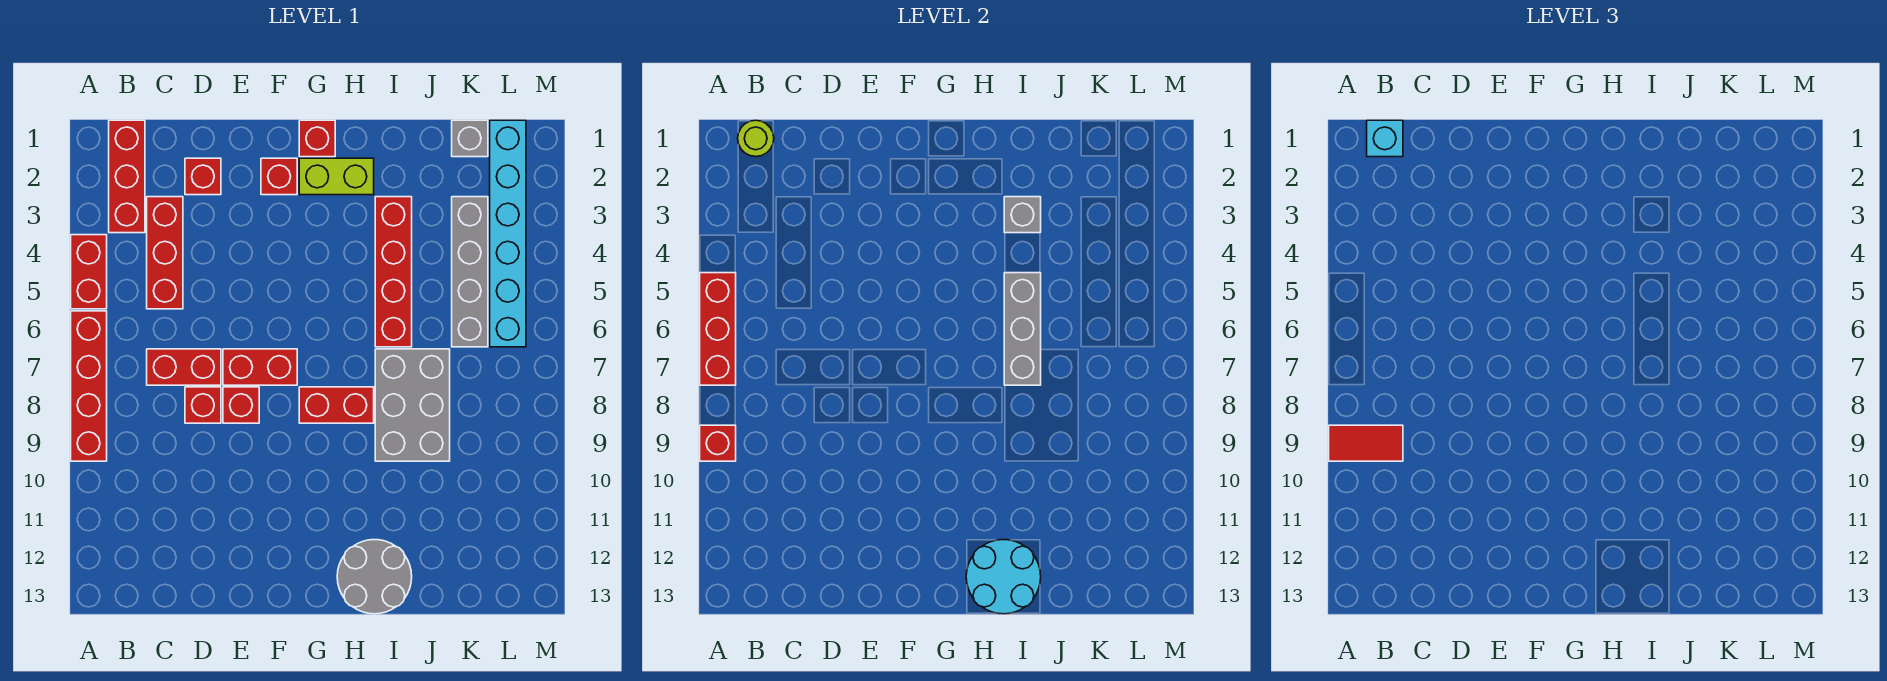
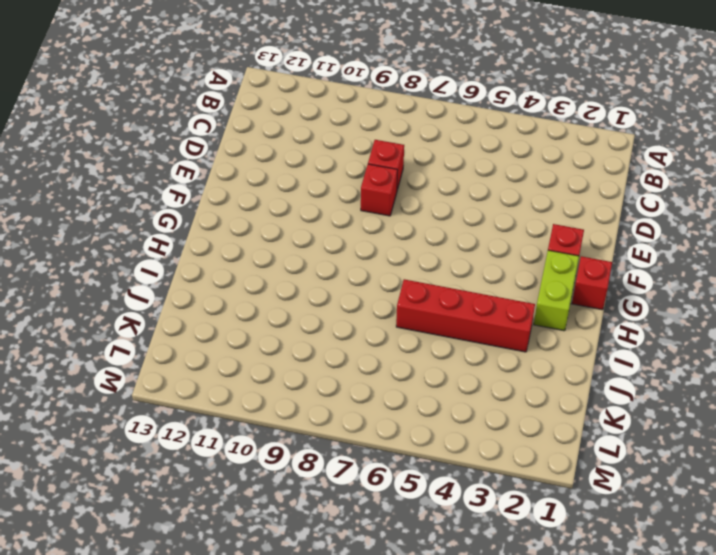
none -> red brick A4:A5 level 1
none -> red brick A6:A9 level 1
none -> red brick B1:B3 level 1

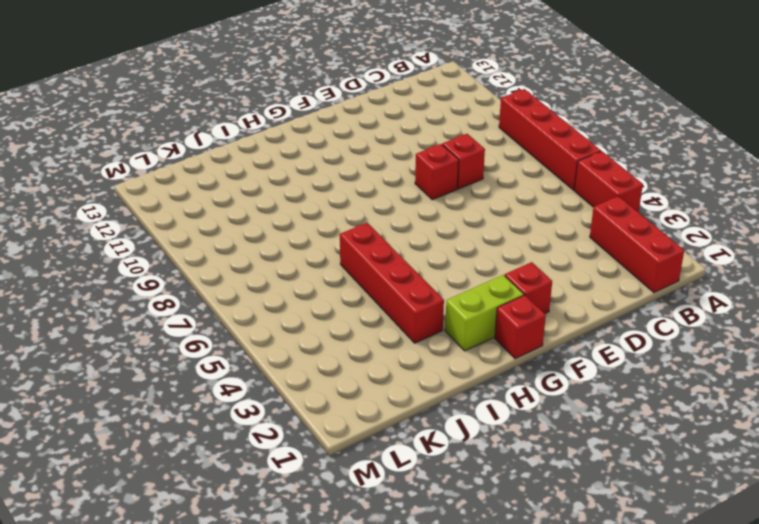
none -> red brick C3:C5 level 1
none -> red brick C7:D7 level 1
none -> red brick D2 level 1

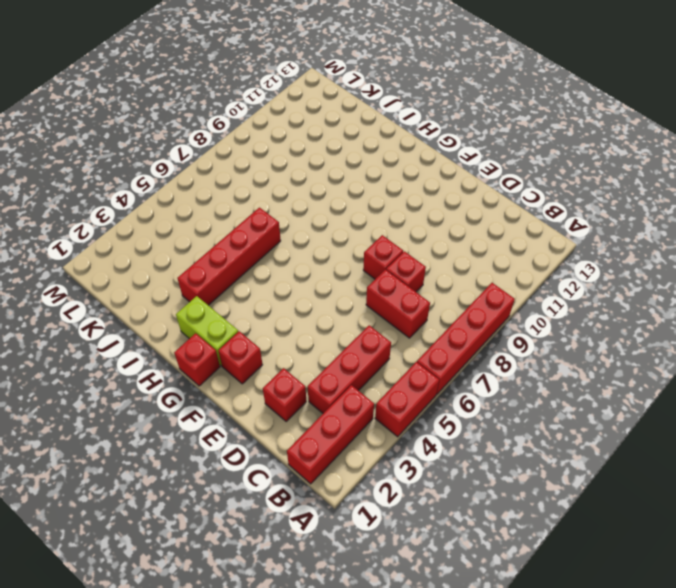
none -> red brick E7:F7 level 1
none -> red brick G8:H8 level 1
none -> grey round brick H12:I13 level 1

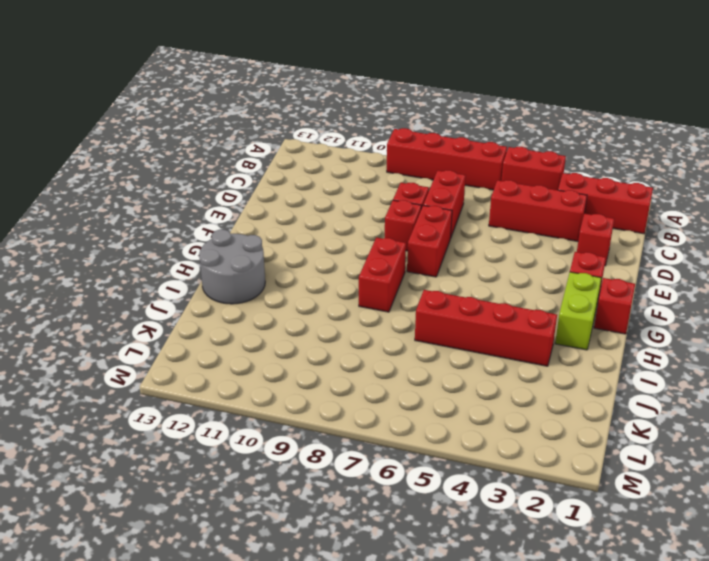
none -> grey brick I7:J9 level 1
none -> grey brick K1 level 1
none -> grey brick K3:K6 level 1

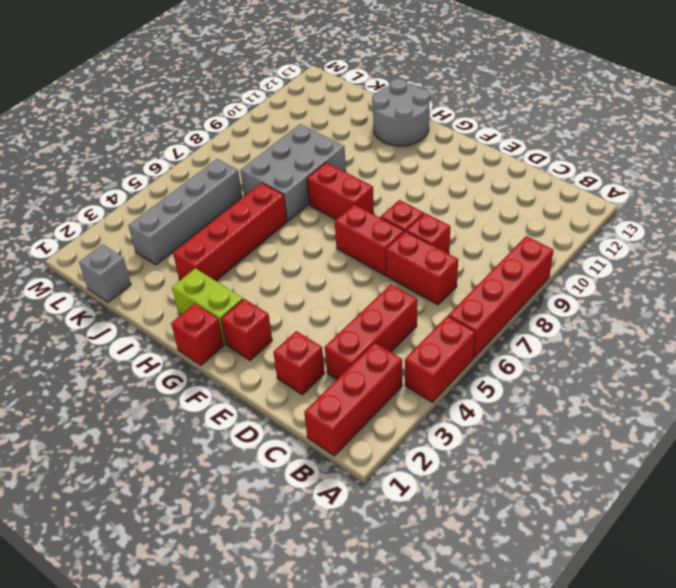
none -> cyan brick L1:L6 level 1
none -> red brick A5:A7 level 2
none -> red brick A9 level 2

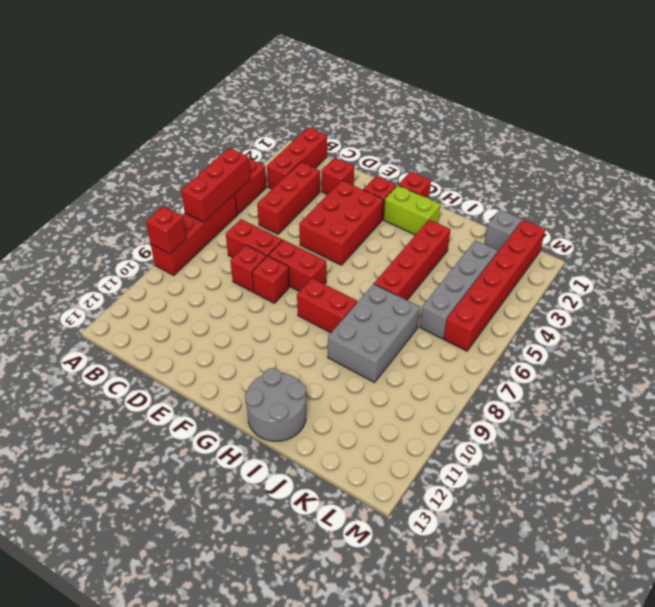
red brick E3:F5 level 1 -> none
red brick L1:L6 level 1 -> cyan brick L1:L6 level 1
none -> lime round brick B1 level 2
none -> cyan round brick H12:I13 level 2
none -> grey brick I3 level 2

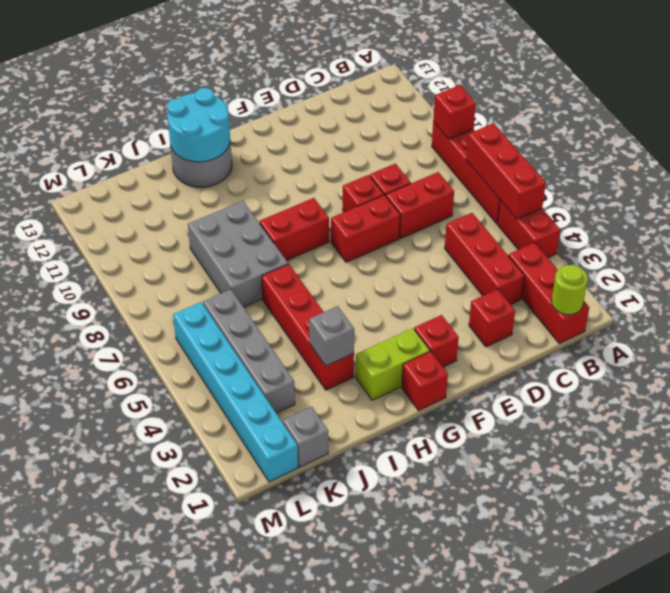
none -> grey brick I5:I7 level 2
none -> red tile A9:B9 level 3
none -> cyan brick B1 level 3

